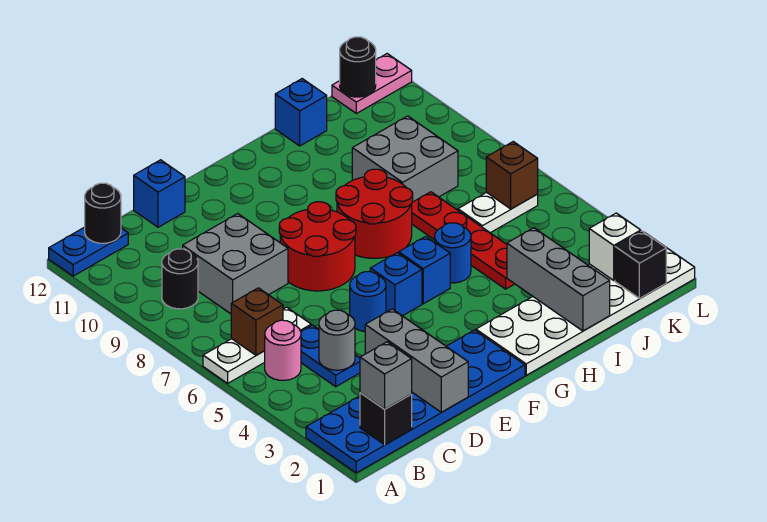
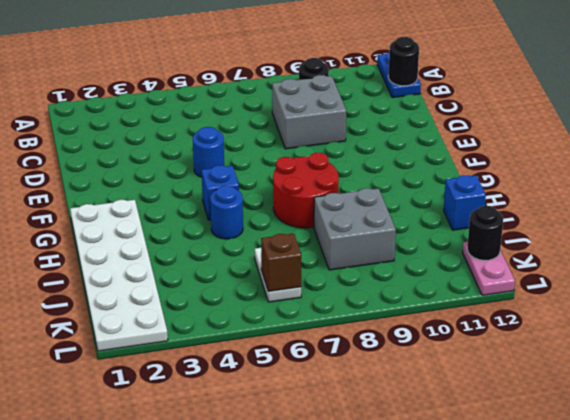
none -> blue plate A1:F2 level 1
none -> white plate A6:C6 level 1
none -> pink round brick B5 level 1
none -> blue plate C4:C5 level 1

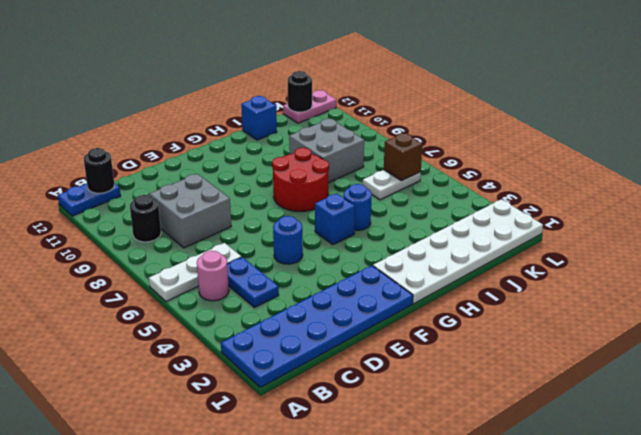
none -> blue brick D12 level 1
none -> red round brick E7:F8 level 1
none -> blue brick F5 level 1
none -> red plate I4:I7 level 1

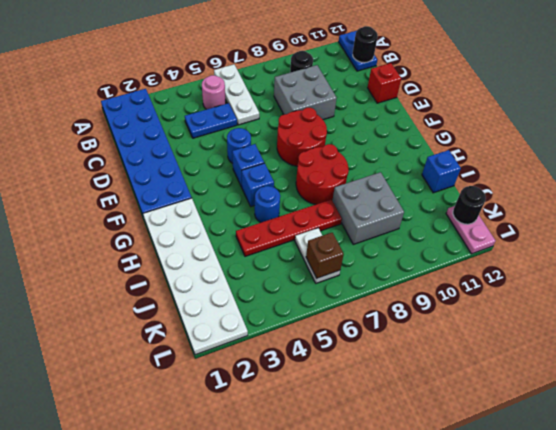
red brick D12 level 1 -> blue brick D12 level 1
none -> black brick B1 level 2
none -> brown brick B6 level 2
none -> grey round brick C4 level 2
none -> grey brick D1:D3 level 2

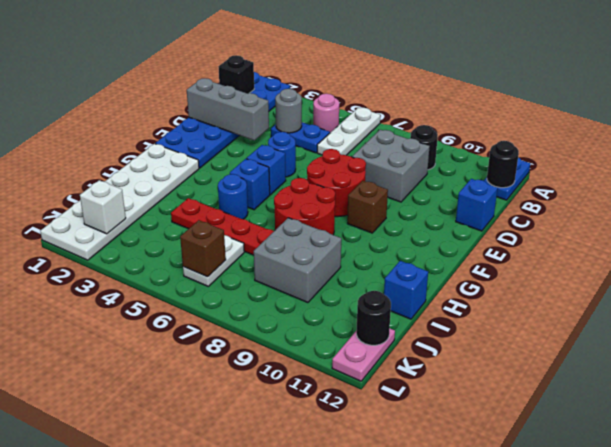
brown brick F9 level 1 -> brown brick B6 level 2
none -> grey brick I1:I3 level 2
none -> black brick K1 level 2
none -> grey brick B1 level 3

